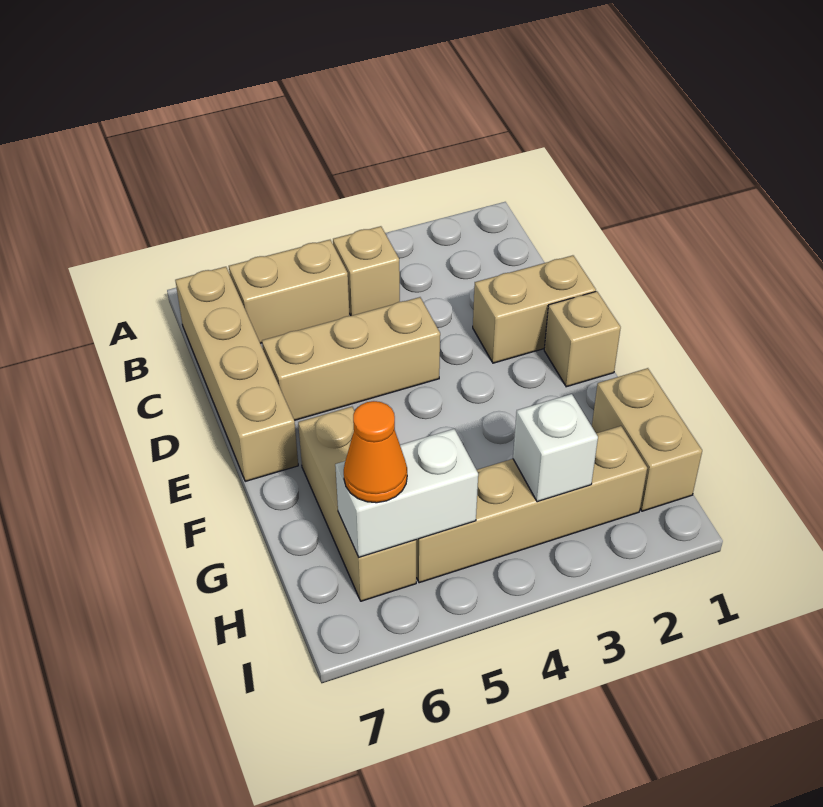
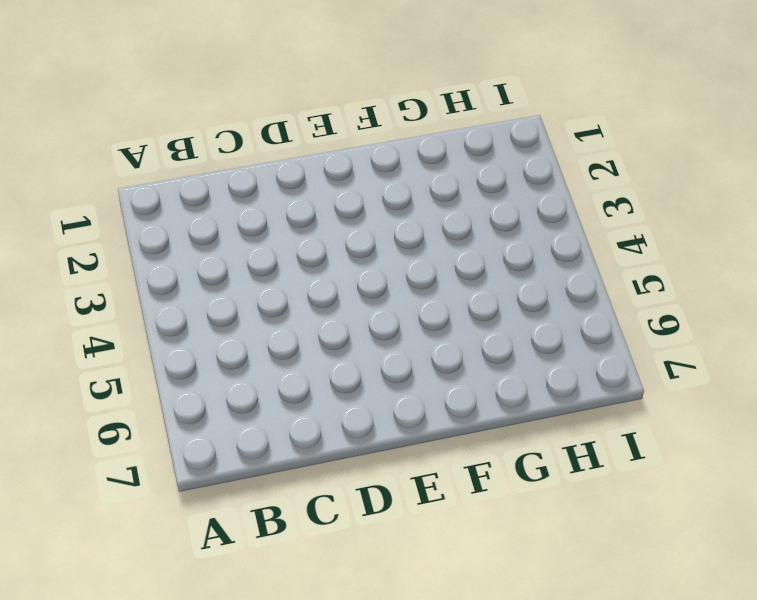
none -> tan brick B4 level 1
none -> tan brick B5:B6 level 1
none -> tan brick B7:E7 level 1

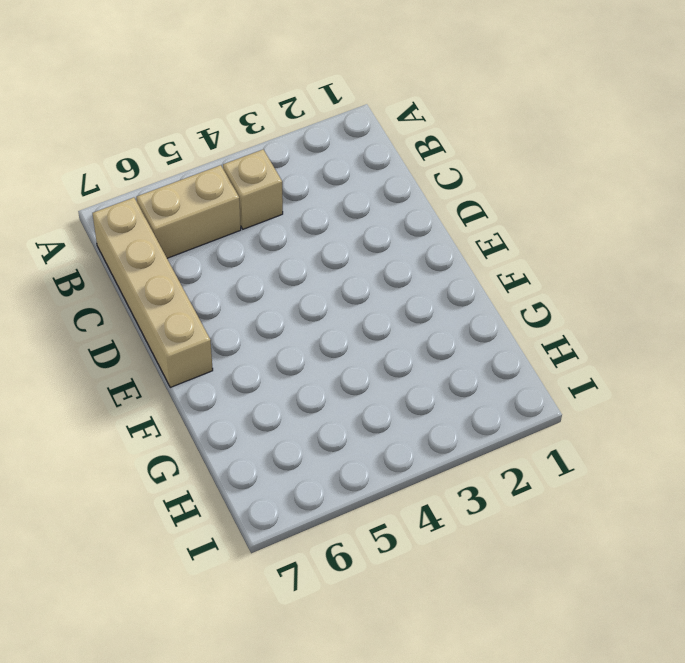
none -> tan brick D1:D2 level 1
none -> tan brick D4:D6 level 1
none -> tan brick E1 level 1

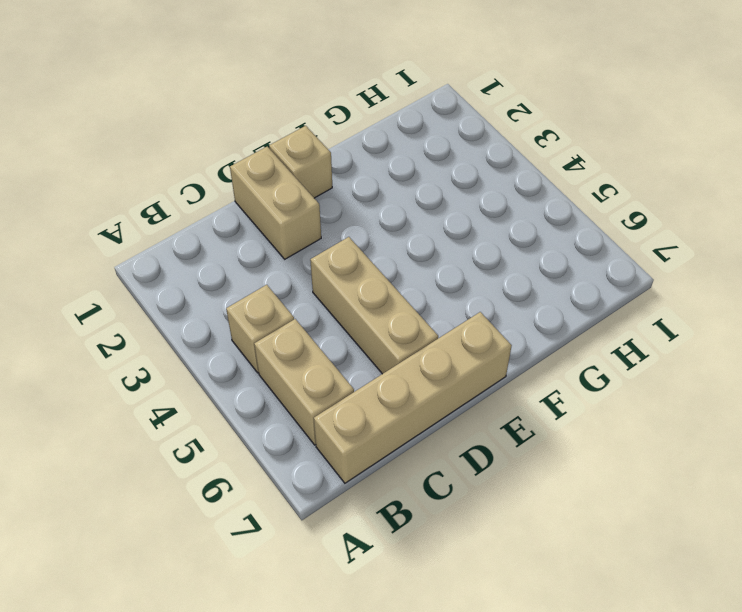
none -> tan brick F6:H6 level 1
none -> tan brick G1:H1 level 1
none -> tan brick H2:H5 level 1

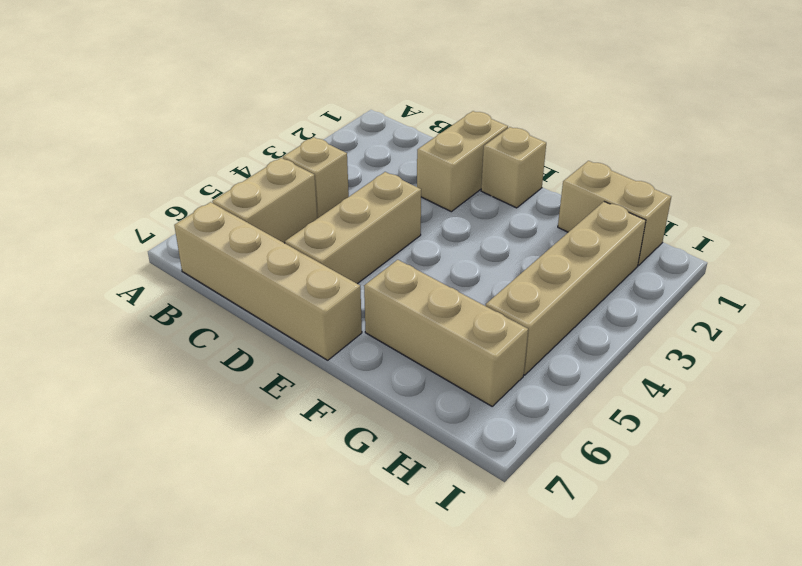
none -> white brick H3 level 2
none -> white brick H5:H6 level 2
none -> orange cone H6 level 3

